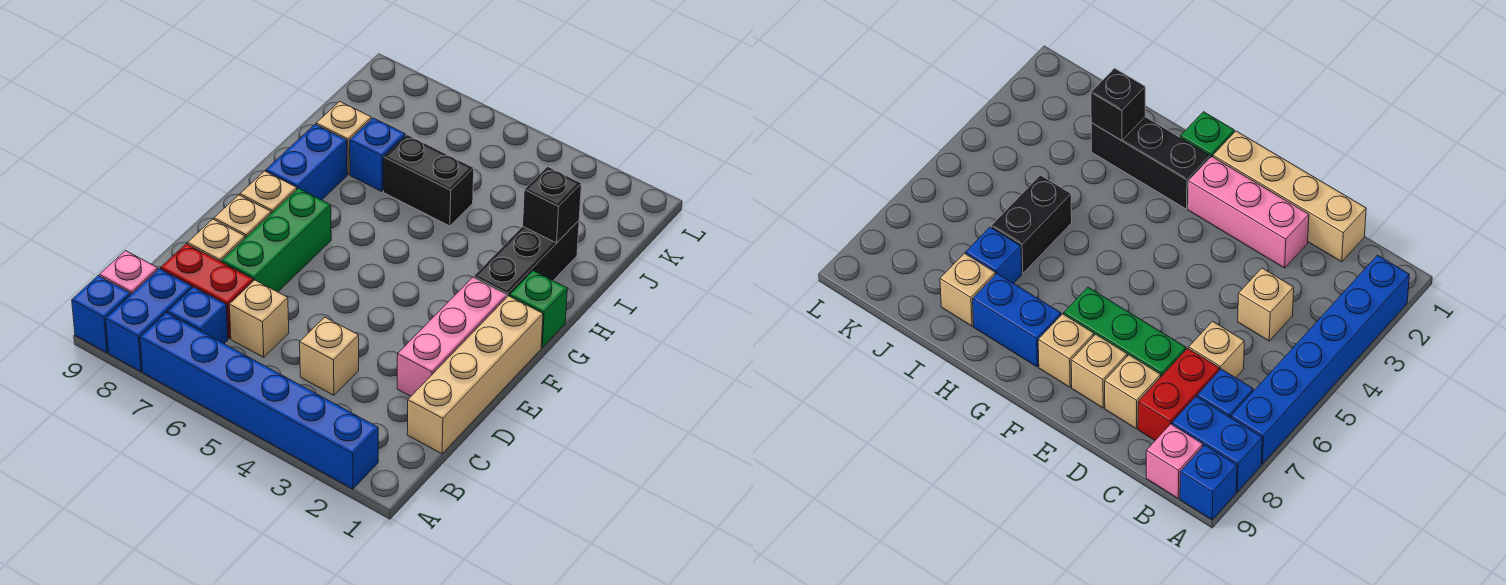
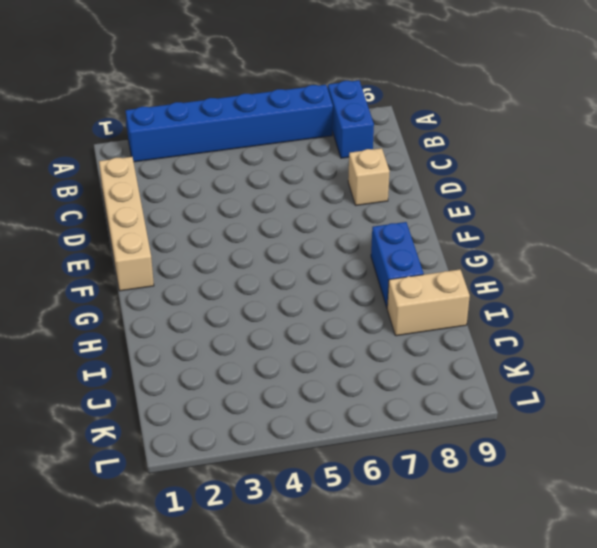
tan brick I8:I9 level 1 -> tan brick I8 level 1
none -> blue brick A9 level 1
none -> blue brick B7 level 1
none -> pink brick B9 level 1

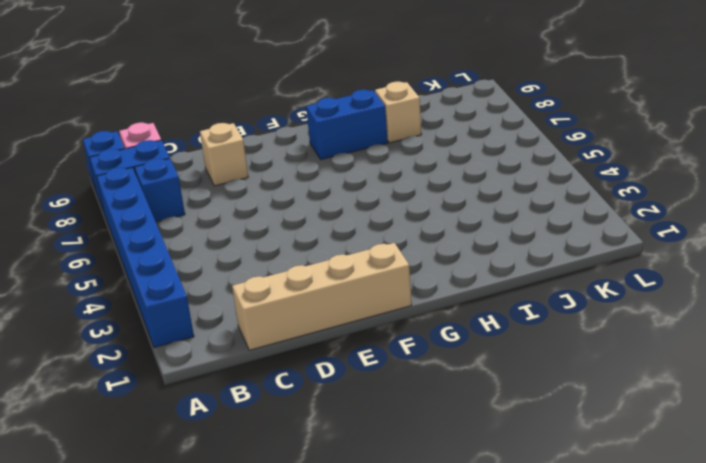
none -> tan brick C4 level 1
none -> tan brick C6 level 1
none -> red brick C7:C8 level 1

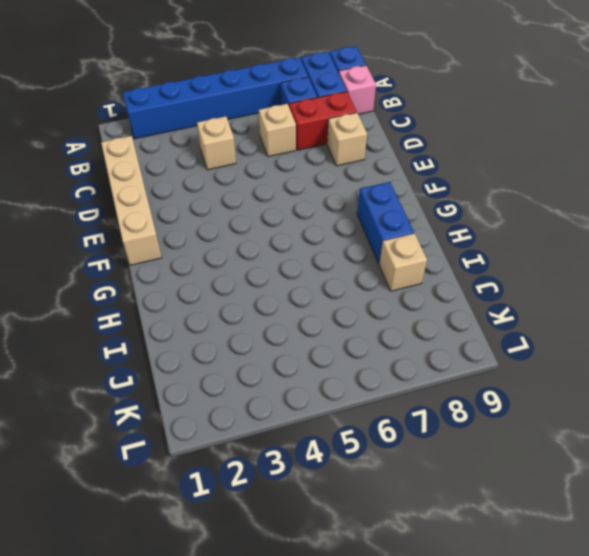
none -> pink brick D2:F2 level 1
none -> green brick D7:F7 level 1
none -> tan brick E8 level 1

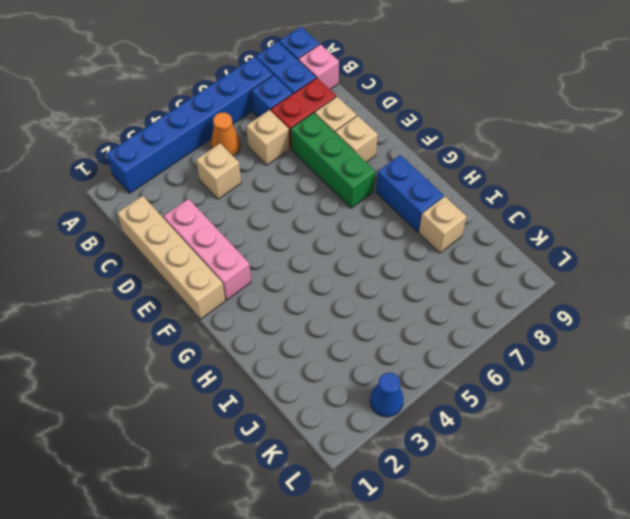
orange cone B5 level 1 -> none
blue cone L3 level 1 -> none
none -> tan brick F8 level 1
none -> green brick G1 level 1
none -> black brick G2:I2 level 1

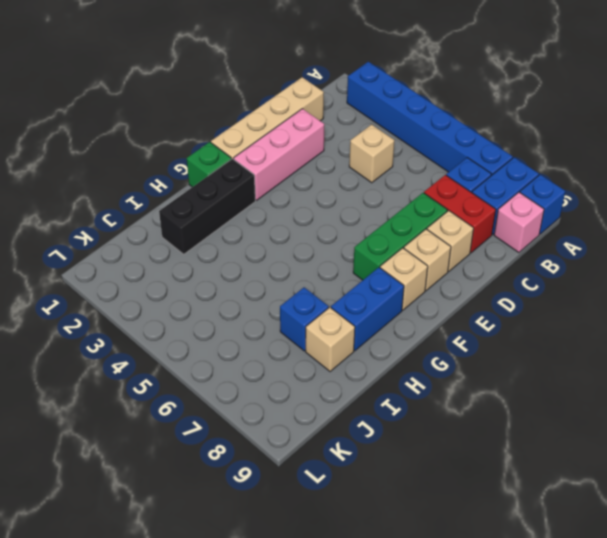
none -> tan brick C6 level 1
none -> black brick I5:I6 level 1
none -> black brick I2 level 2

